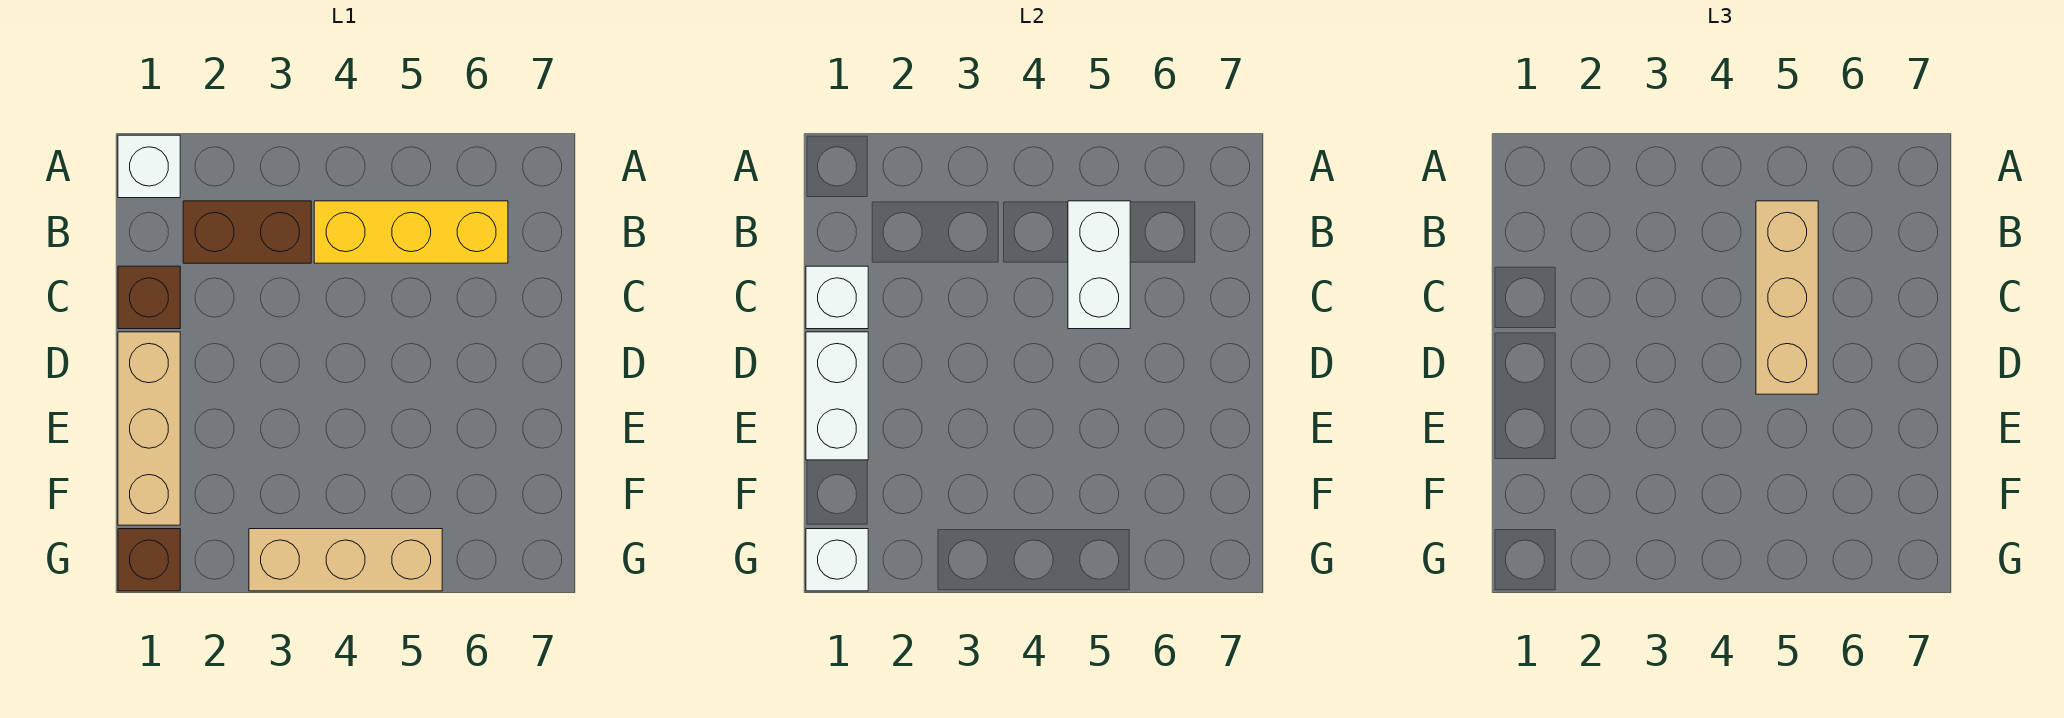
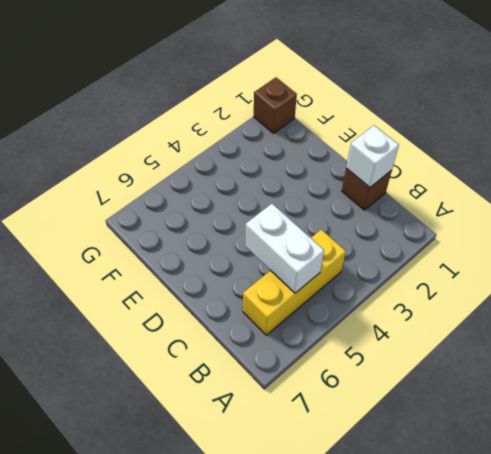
none -> white brick A1 level 1
none -> brown brick B2:B3 level 1
none -> tan brick D1:F1 level 1

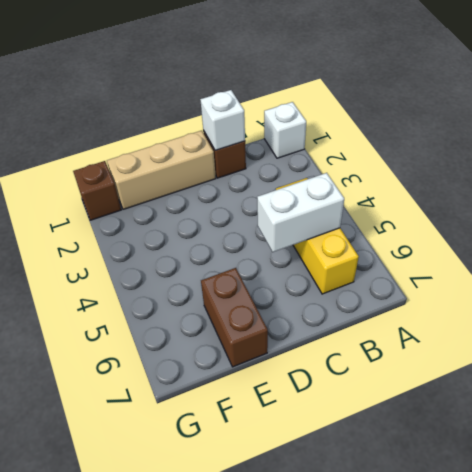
brown brick E6:E7 level 1 -> brown brick B2:B3 level 1
none -> tan brick G3:G5 level 1
none -> white brick D1:E1 level 2
none -> white brick G1 level 2

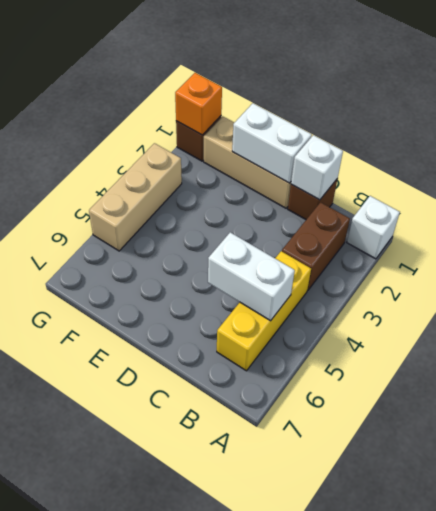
orange brick G1 level 2 -> white brick G1 level 2
none -> tan brick B5:D5 level 3

